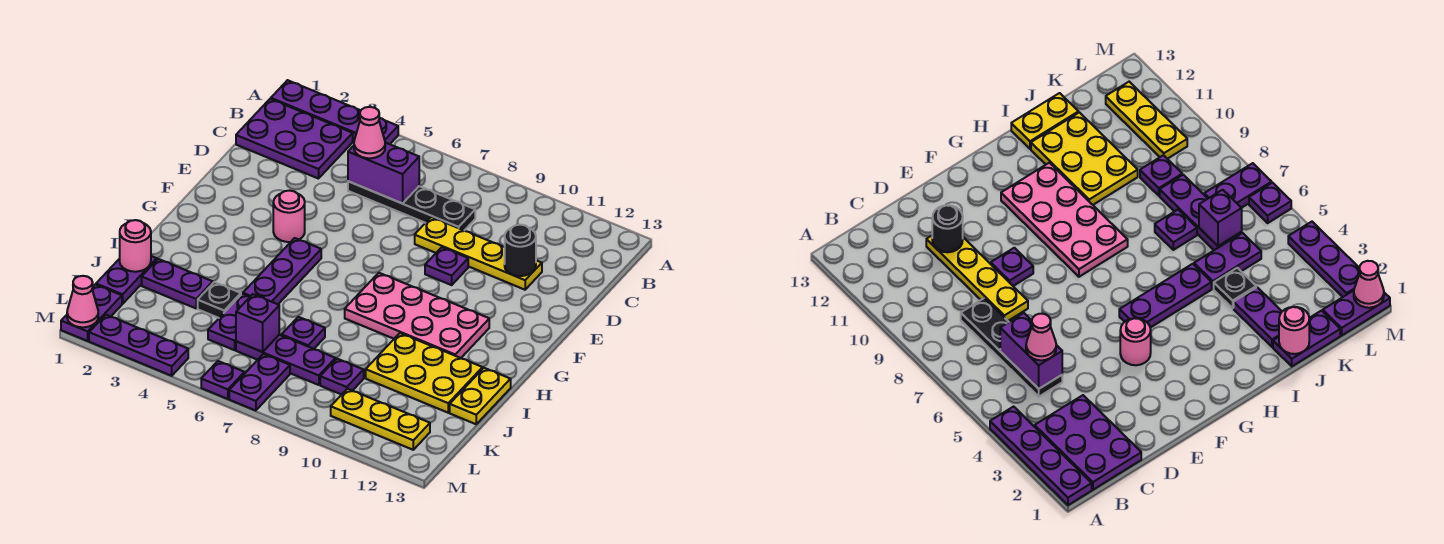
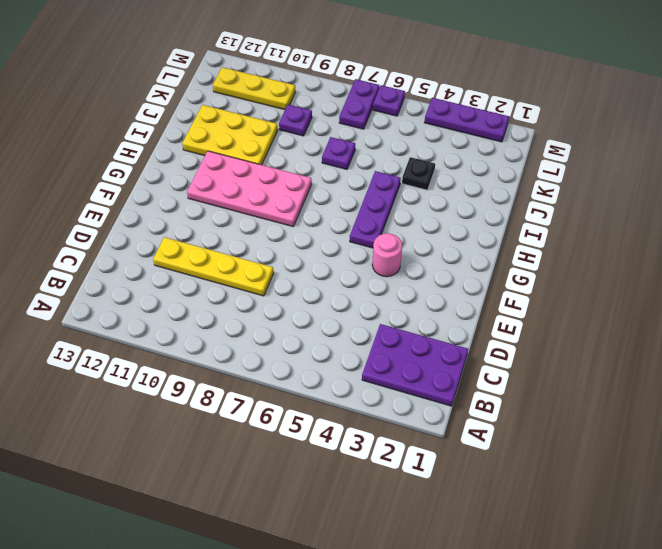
none -> purple plate A1:A4 level 1
none -> black plate C5:C8 level 1
none -> purple plate E9 level 1

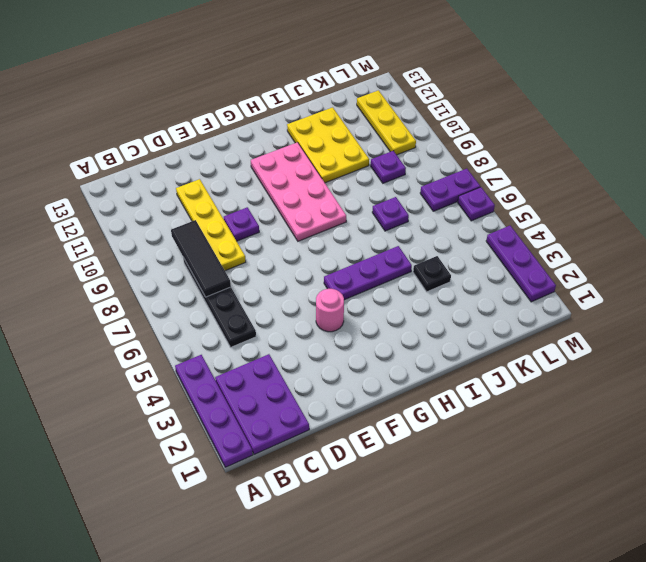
black tile C7:C9 level 2 -> none
none -> yellow plate I13:J13 level 1
none -> purple plate J1:K1 level 1
none -> purple plate J2:J3 level 1

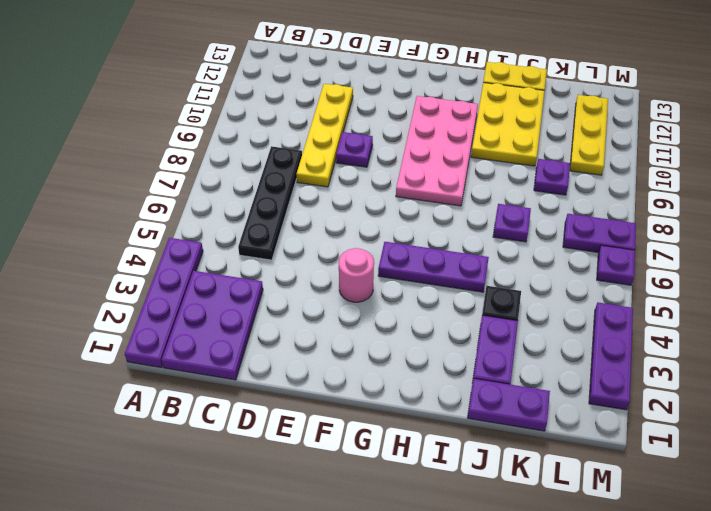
none -> purple plate J5:K5 level 1
none -> purple plate K6:K8 level 1
none -> purple plate L1:M1 level 1

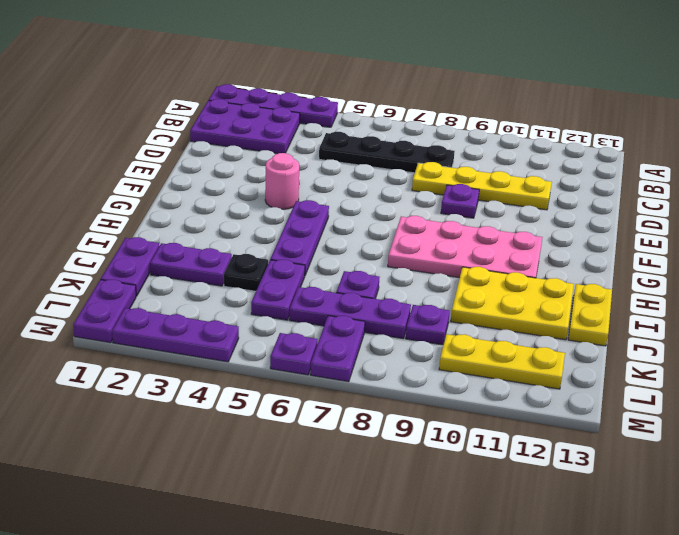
none -> purple brick C5:C6 level 2
none -> black round brick D11 level 2
none -> pink round brick J1 level 2

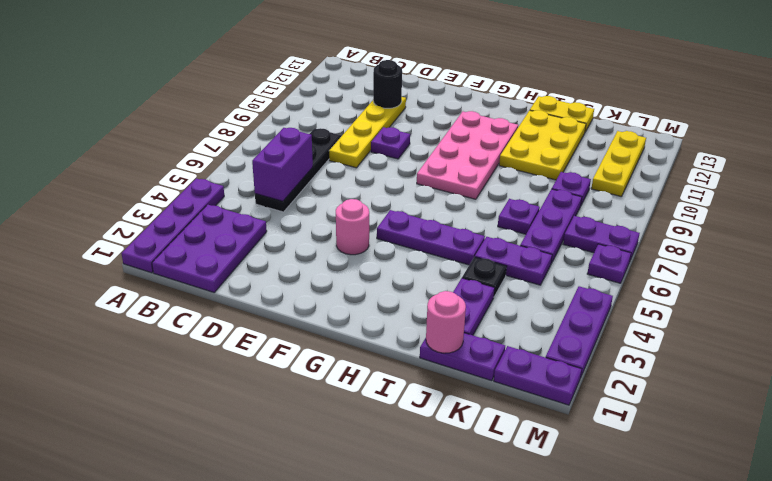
none -> purple brick K6 level 2
none -> pink cone M1 level 2
none -> pink cone C5 level 3

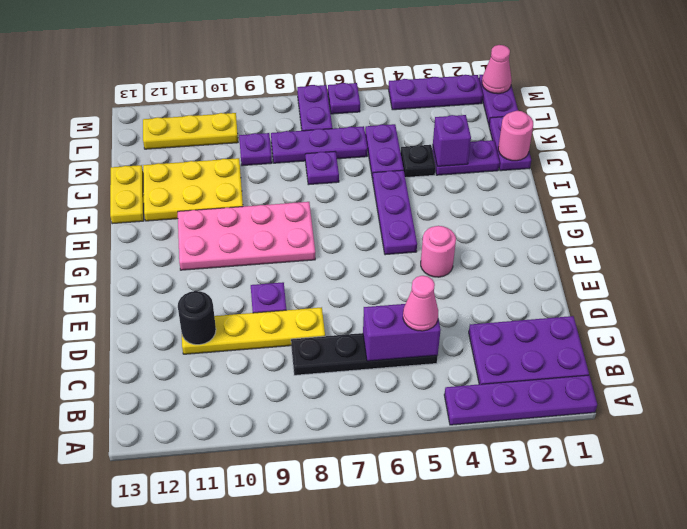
purple brick J3 level 2 -> purple brick K6 level 2

